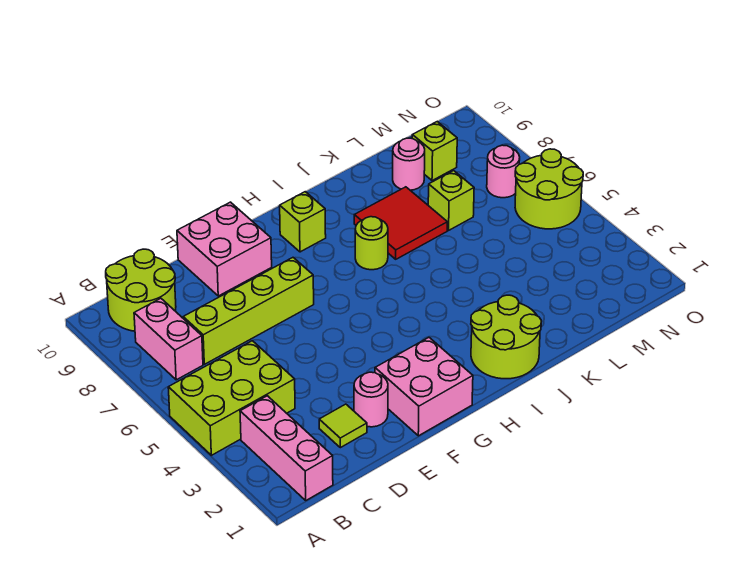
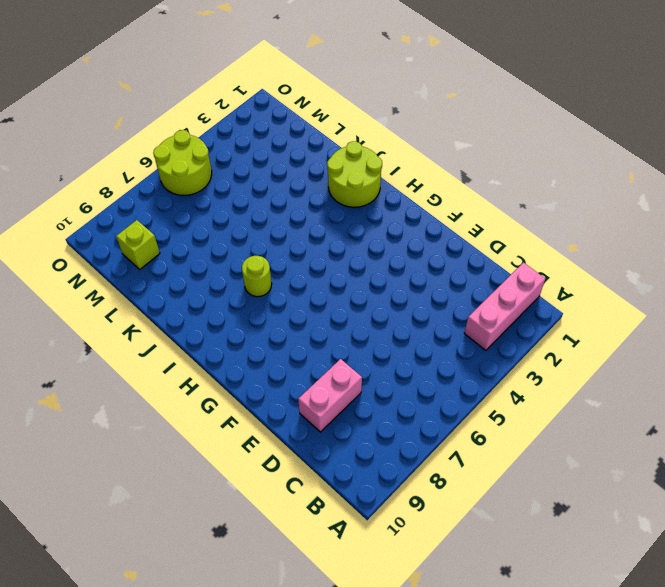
pink brick D8:D9 level 1 -> pink brick B7:B8 level 1
none -> lime brick A4:C5 level 1
none -> lime round brick B9:C10 level 1
none -> lime brick C7:F7 level 1

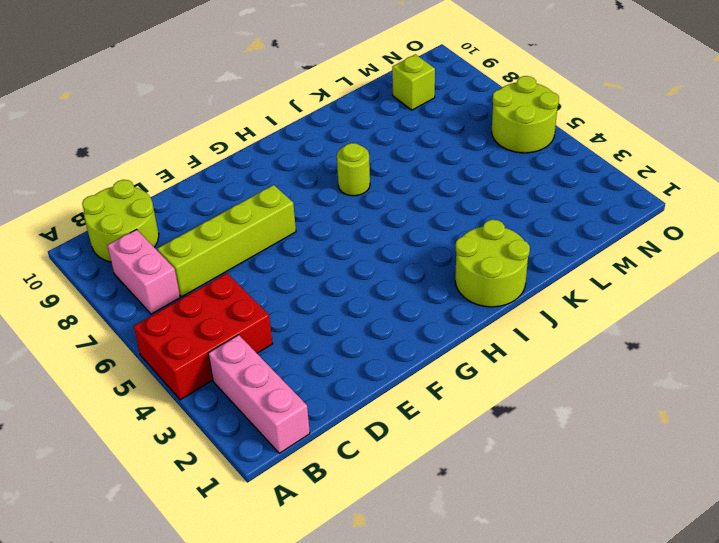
red brick A4:C5 level 1 -> lime brick A4:C5 level 1
none -> lime tile D2 level 1
none -> pink round brick E2 level 1
none -> pink brick E9:F10 level 1

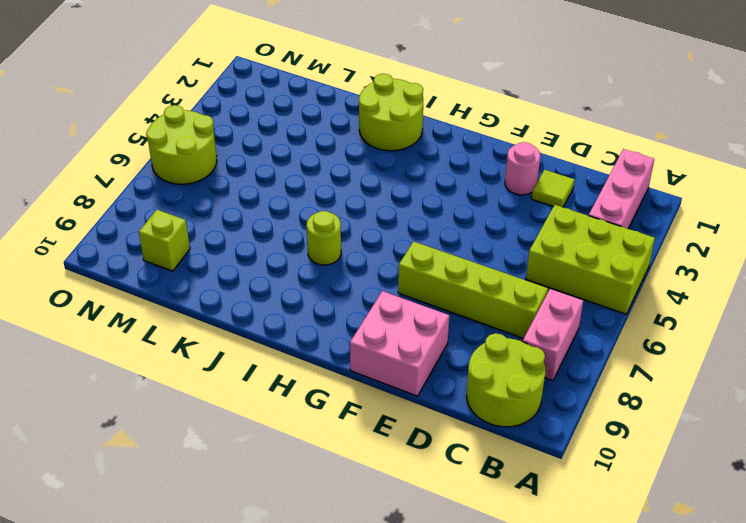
none -> pink brick F1:G2 level 1
none -> lime brick H9 level 1
none -> red tile J7:K8 level 1

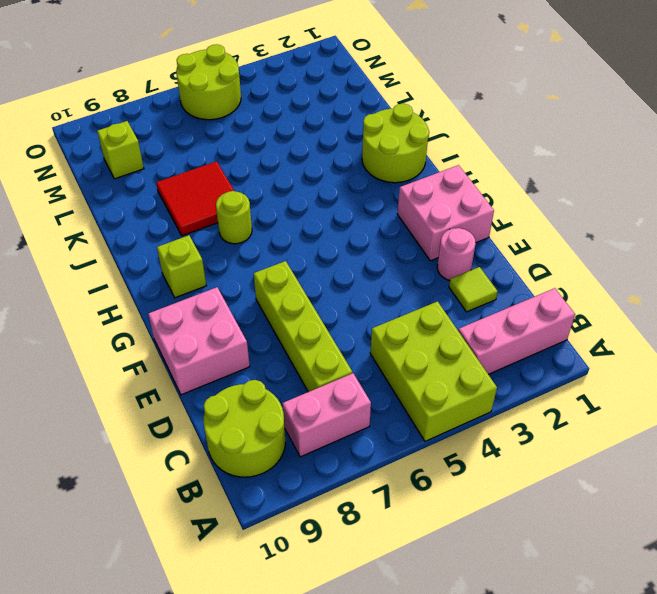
none -> lime brick L7 level 1
none -> pink round brick L9 level 1
none -> pink round brick N7 level 1

